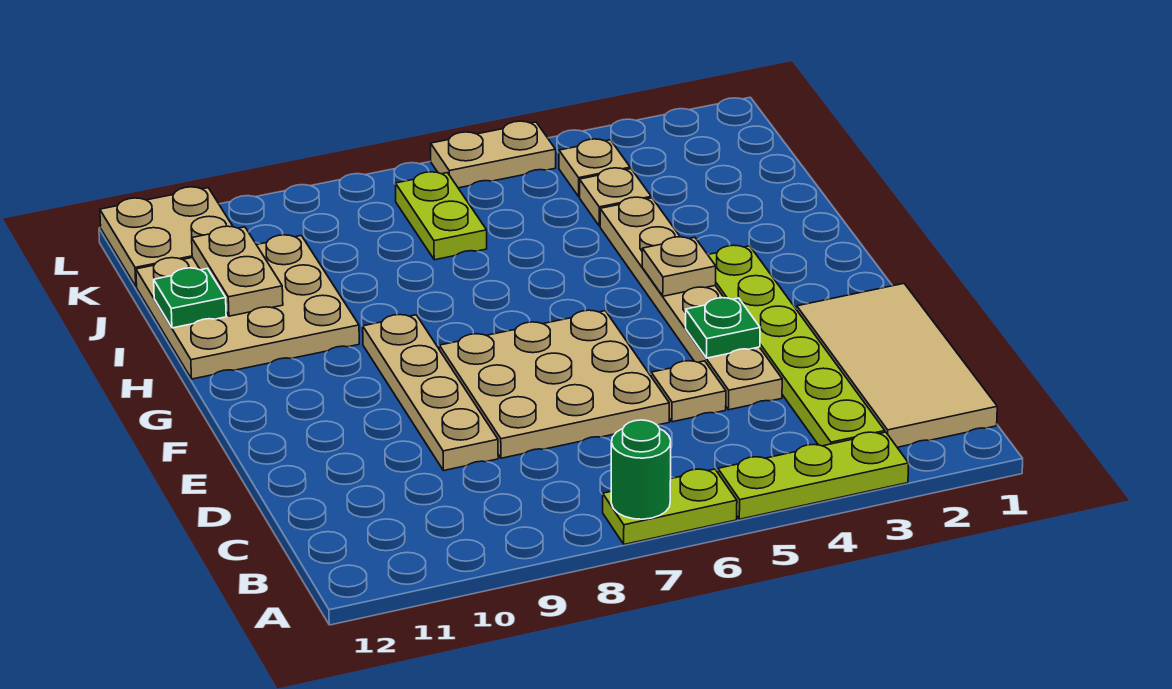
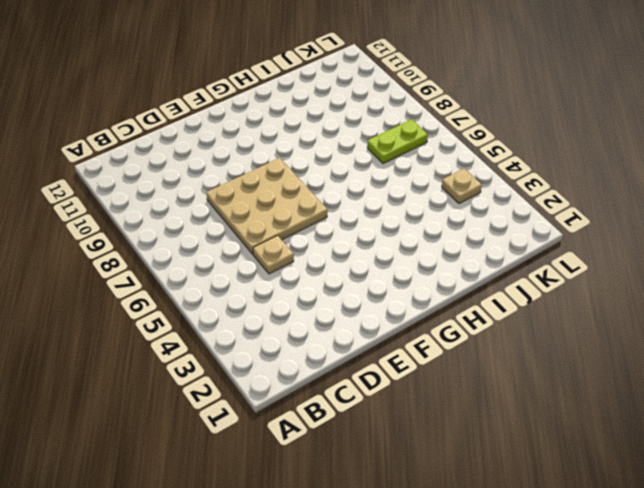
none -> lime plate A3:A5 level 1
none -> lime plate A6:A7 level 1
none -> tan tile B1:E2 level 1

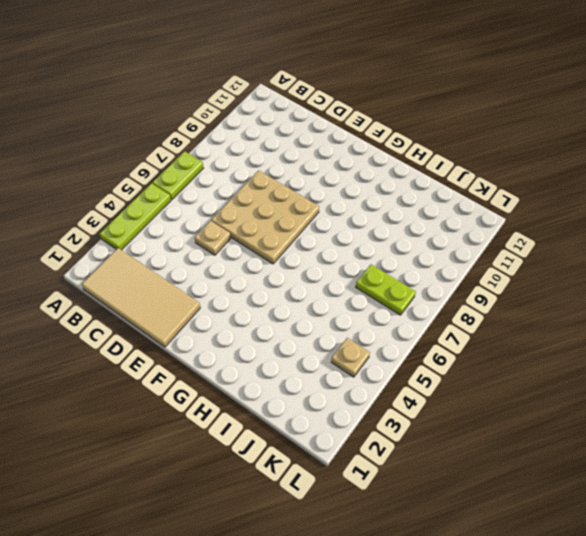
none -> lime plate B3:G3 level 1
none -> tan plate D4:I4 level 1
none -> tan plate D9:G9 level 1

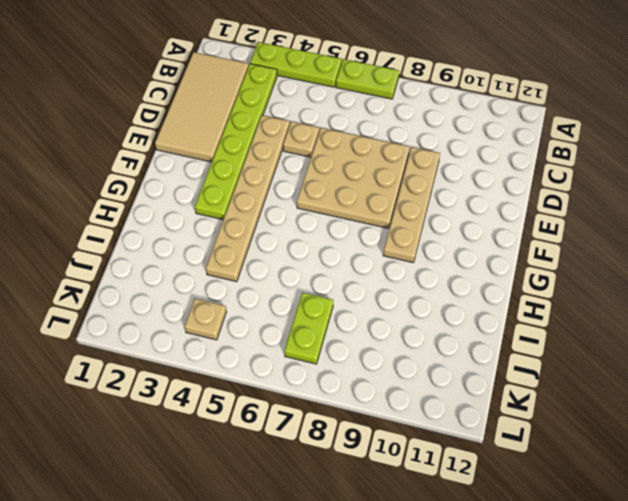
none -> tan plate H10:J12 level 1
none -> tan plate J4 level 1
none -> tan plate K11:L12 level 1

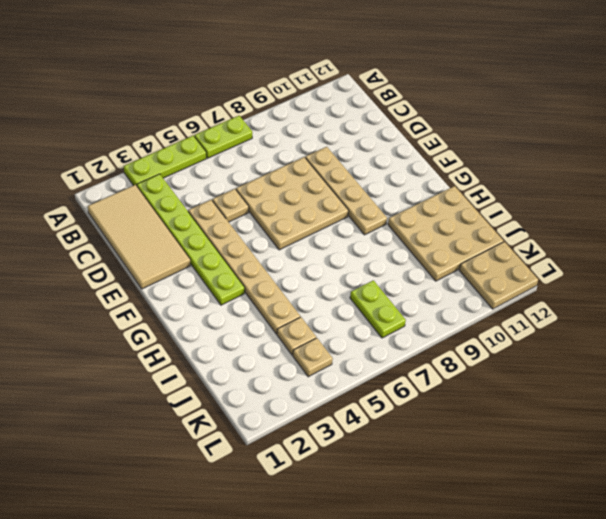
none -> tan plate L5:L6 level 1
none -> green round brick A7 level 2
none -> green plate E4 level 2

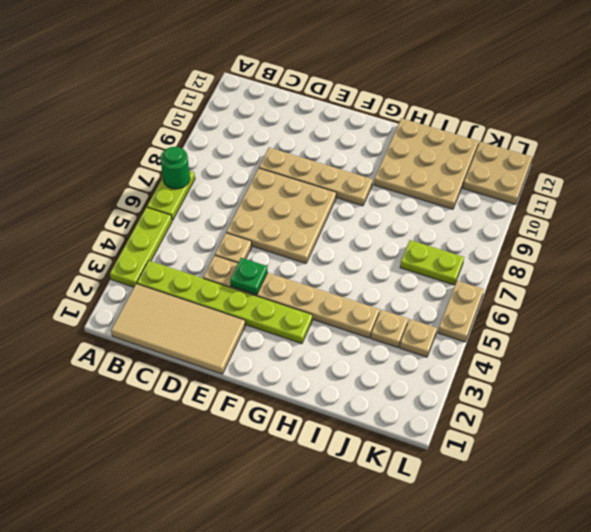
none -> tan plate G4 level 2
none -> tan plate I11:J11 level 2
none -> green plate I12 level 2

